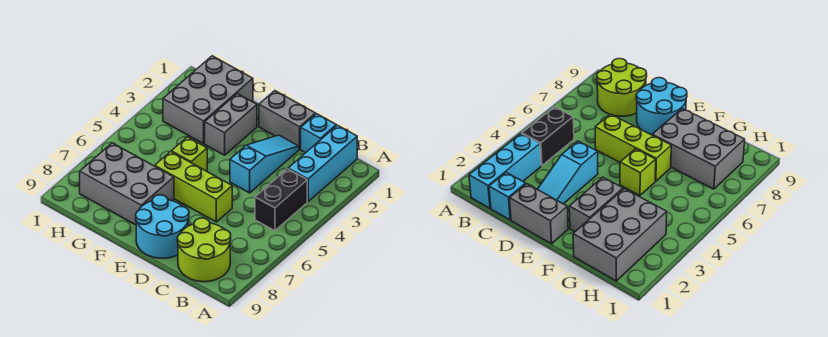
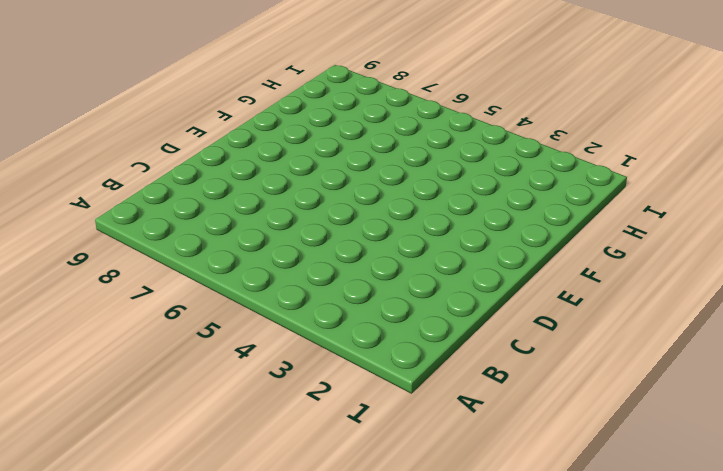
none -> cyan brick B1:B3 level 1
none -> black brick B4:B5 level 1
none -> lime round brick B8:C9 level 1

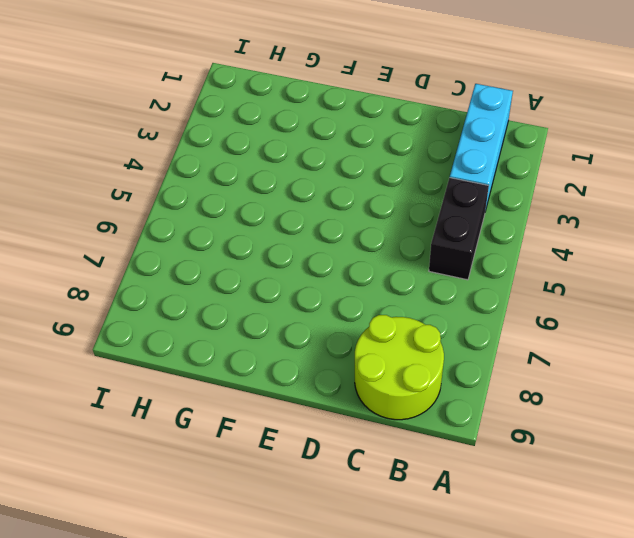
none -> cyan brick C1 level 1
none -> grey brick D1:E1 level 1
none -> cyan slope D2:D4 level 1 top 4

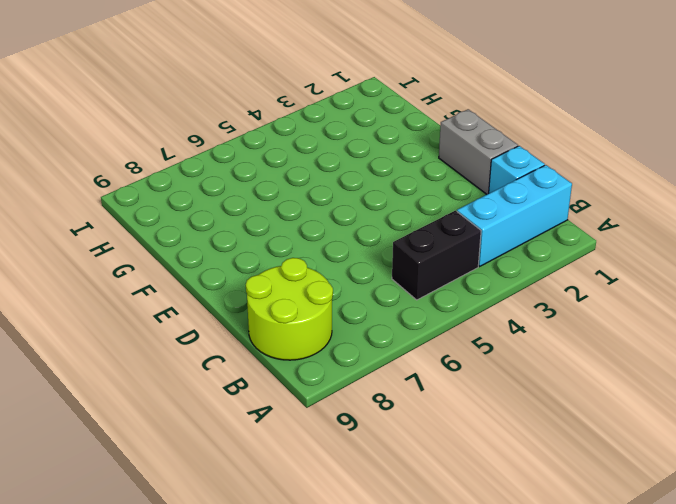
none -> cyan slope D2:D4 level 1 top 4
none -> lime brick D6:F6 level 1
none -> cyan round brick D8:E9 level 1

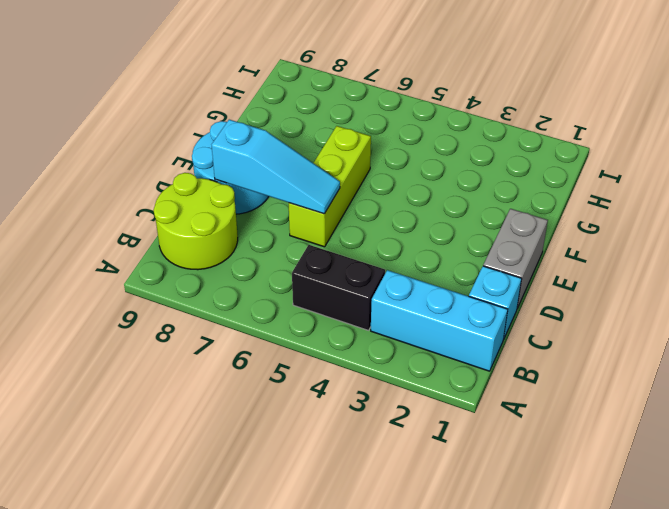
cyan slope D6:D8 level 2 top 8 -> cyan slope D2:D4 level 1 top 4
none -> grey brick F2:F3 level 1
none -> lime brick F5 level 1
none -> grey brick F7:H8 level 1

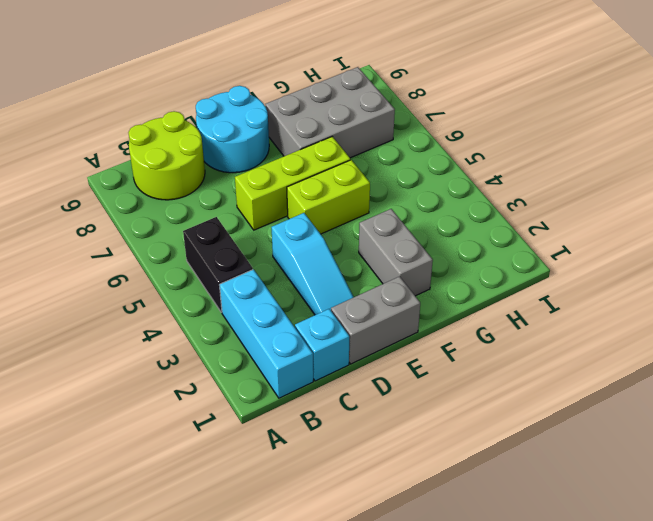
lime brick E5:F5 level 1 -> lime brick F5 level 1
none -> grey brick G1:H3 level 1

